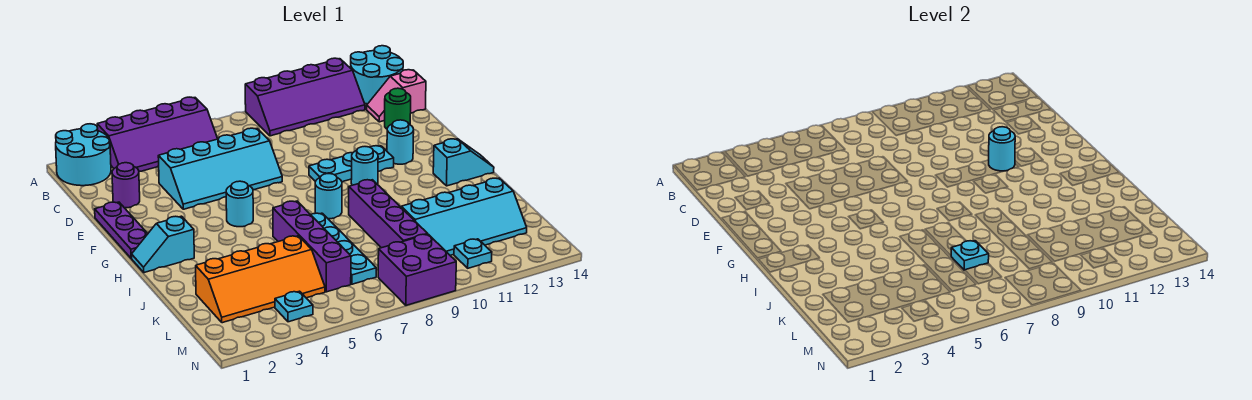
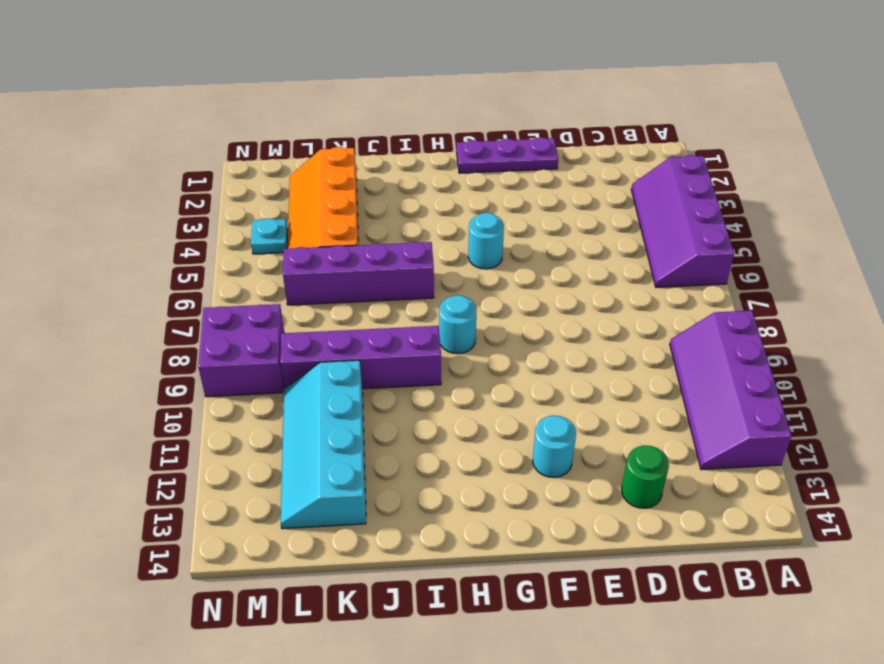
none -> cyan round brick A1:B2 level 1
none -> cyan round brick A13:B14 level 1
none -> pink slope C13:C14 level 1 top 14

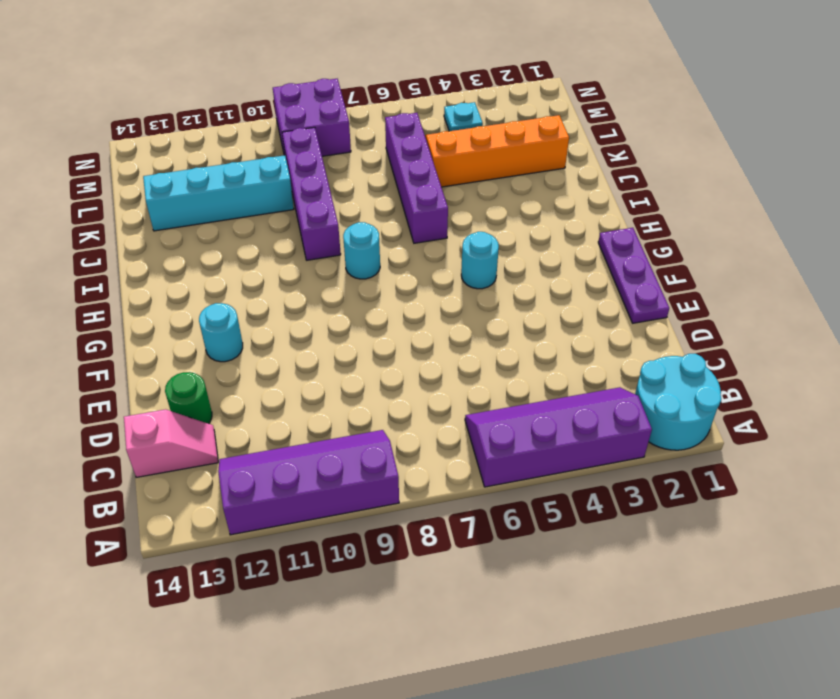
none -> cyan round brick A13:B14 level 1
none -> purple round brick D2 level 1
none -> cyan slope D4:E7 level 1 top D

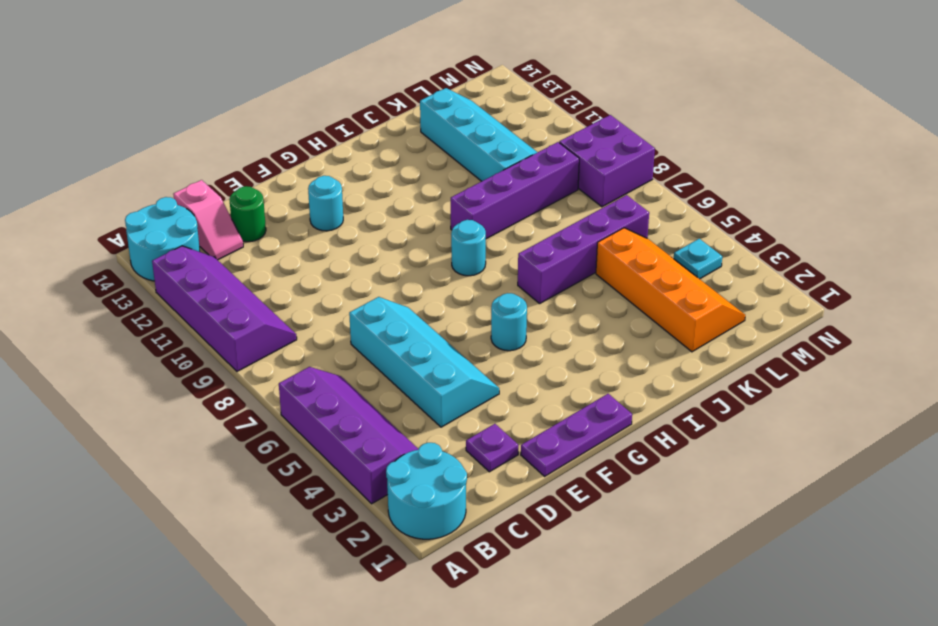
purple plate D2 level 1 -> purple round brick D2 level 1
none -> cyan plate F9:F11 level 1
none -> cyan round brick G10 level 1
none -> cyan slope H1:H2 level 1 top 2

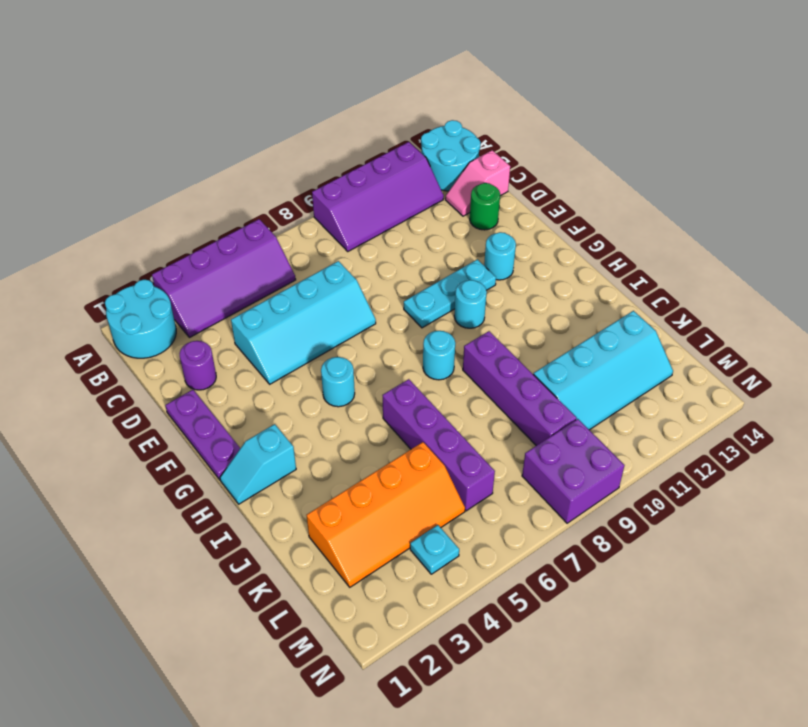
none -> cyan slope H13:H14 level 1 top 13
none -> cyan plate I7:L7 level 1
none -> cyan plate M11 level 1

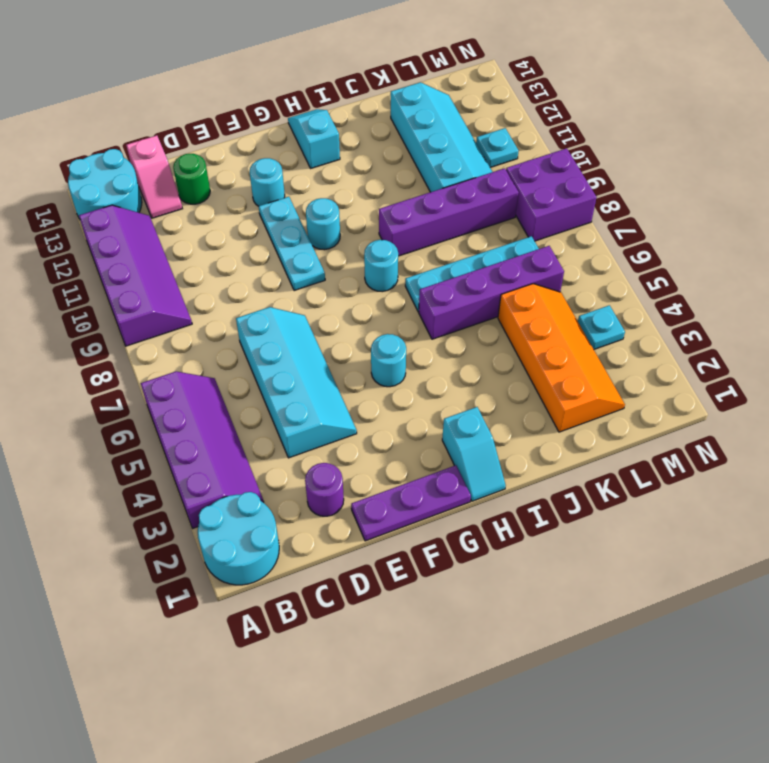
none -> cyan round brick F11 level 2
none -> cyan plate K7 level 2

